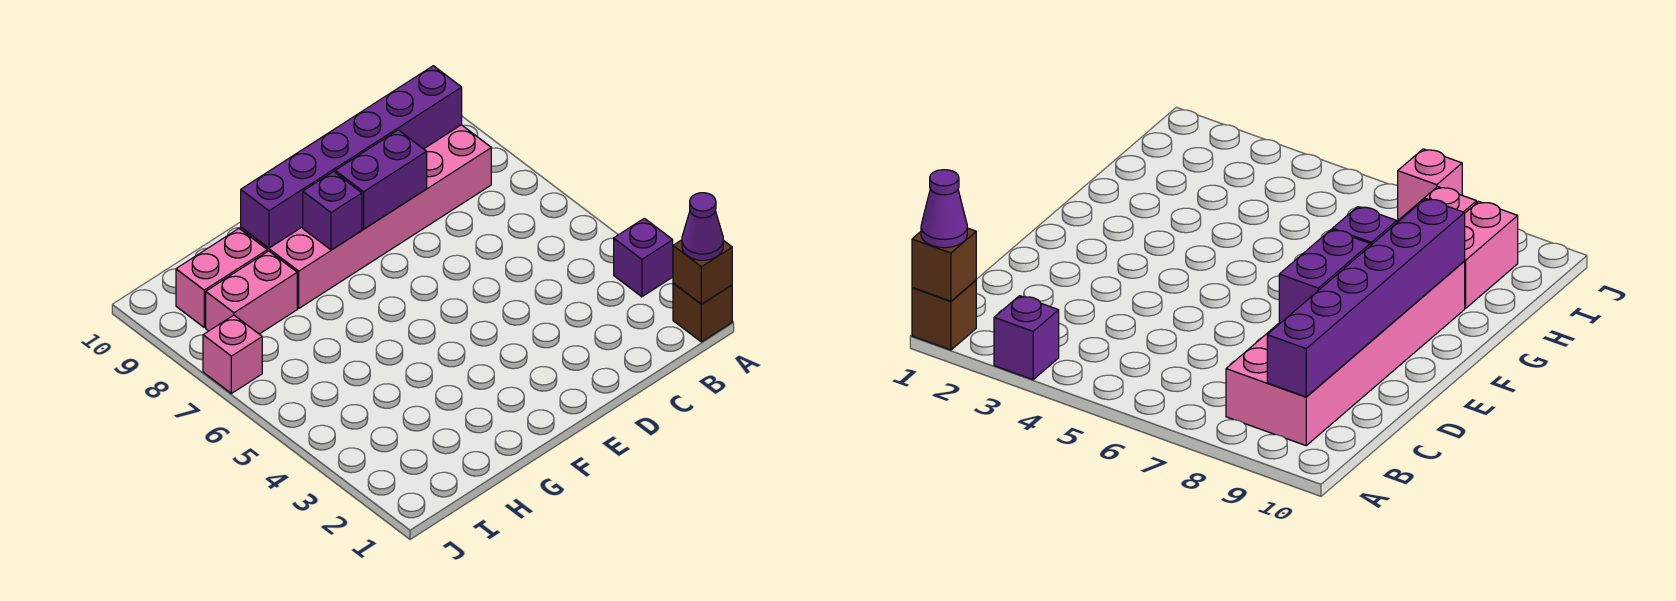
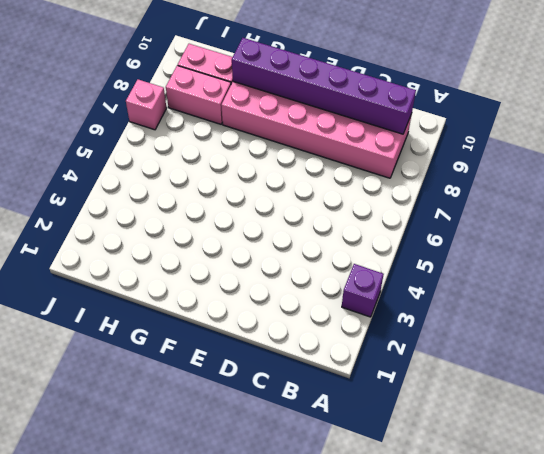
none -> brown brick A1 level 1
none -> brown brick A1 level 2

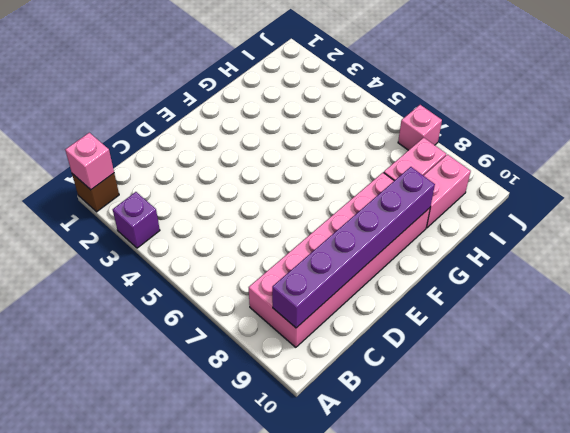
pink brick A1 level 2 -> brown brick A1 level 2
none -> purple brick D8:E8 level 2
none -> purple brick F8 level 2

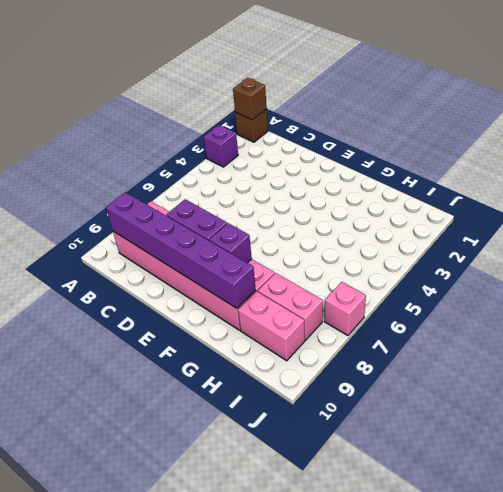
none -> purple cone A1 level 3

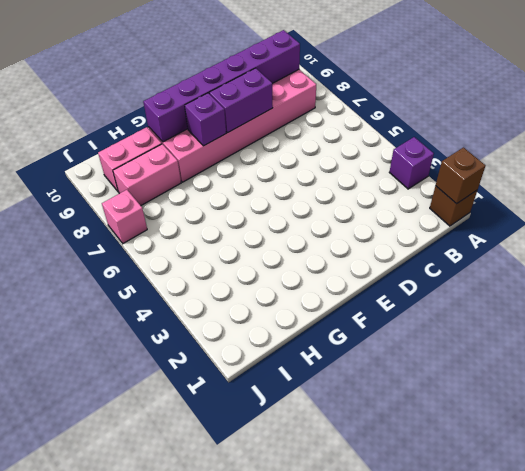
none -> purple cone A1 level 3

